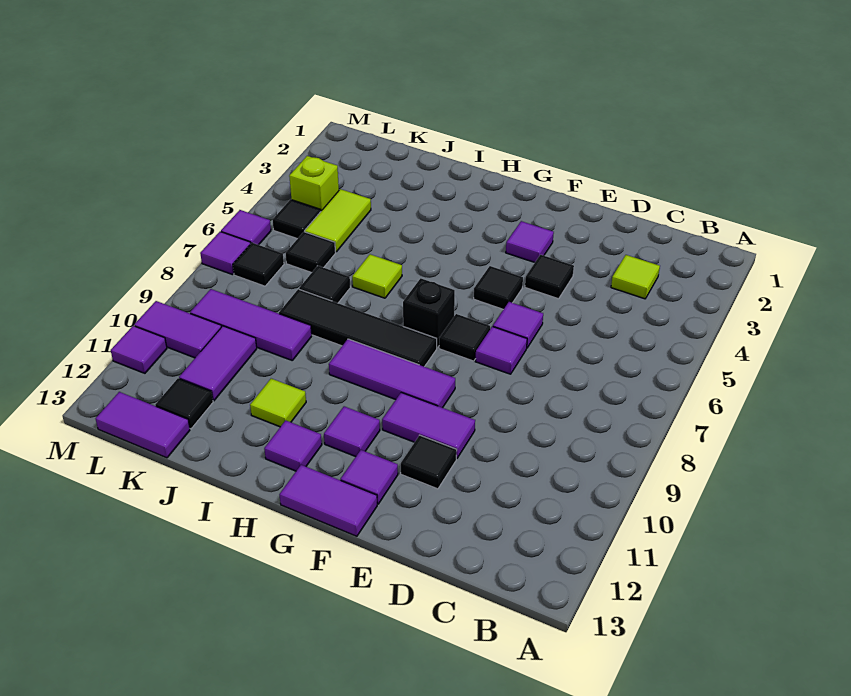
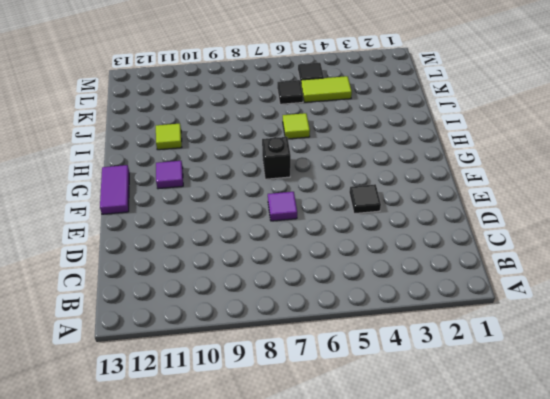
none -> lime tile C3 level 1
none -> purple tile E6 level 1
none -> purple tile E10:F10 level 1
none -> black tile E11 level 1

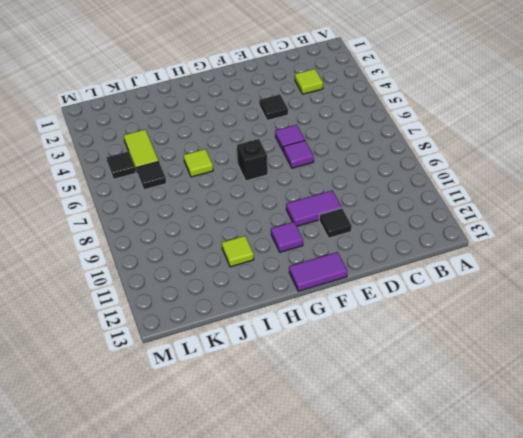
none -> purple tile F3 level 1
none -> black tile F5 level 1
none -> black tile F7 level 1
none -> purple tile F9:H9 level 1

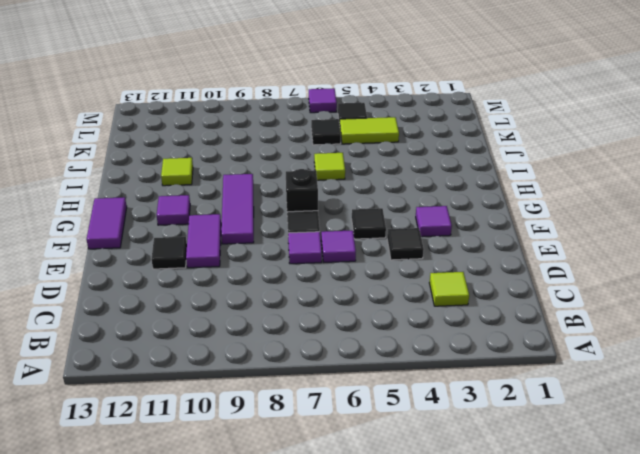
none -> purple tile F12 level 1
none -> black tile G8:J8 level 1
none -> purple tile H12 level 1
none -> black tile J7 level 1

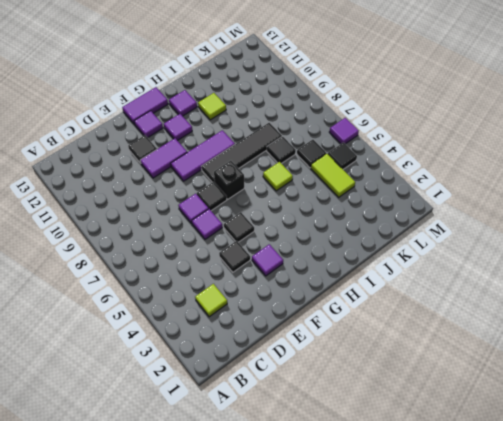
none -> purple tile J9:L9 level 1
none -> purple tile K10:K11 level 1
none -> black tile K12 level 1
none -> purple tile K13:L13 level 1

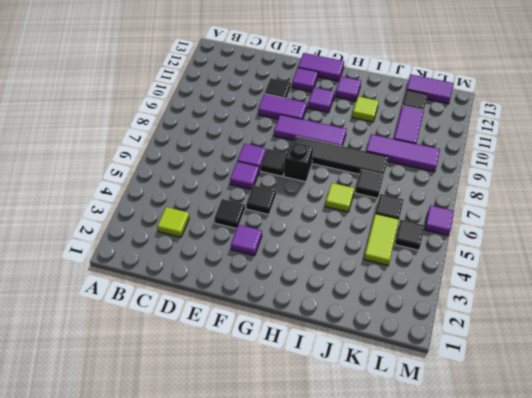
none -> lime brick L4 level 1
none -> black tile L7 level 1
none -> purple tile L10:M10 level 1
none -> purple tile M7 level 1

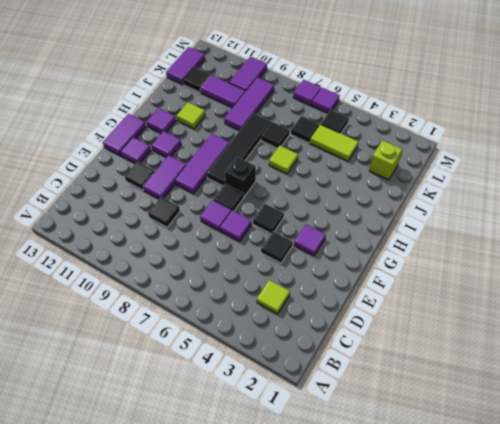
black tile D9 level 1 -> black tile L7 level 1
lime brick K2 level 1 -> lime brick L4 level 1
none -> purple tile M11 level 1

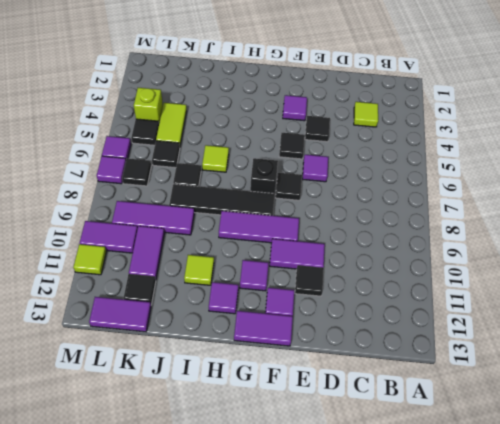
lime tile M11 level 1 -> purple tile M11 level 1
none -> purple tile E7 level 1

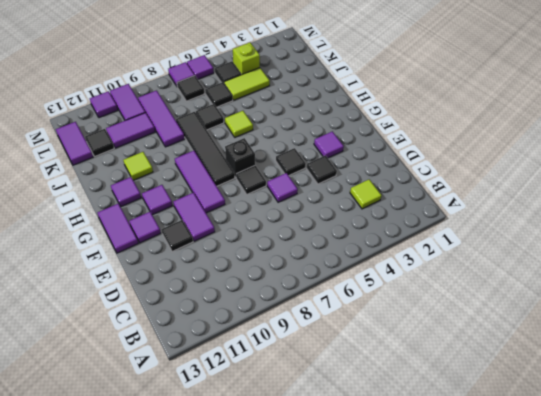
none -> purple tile E7 level 1

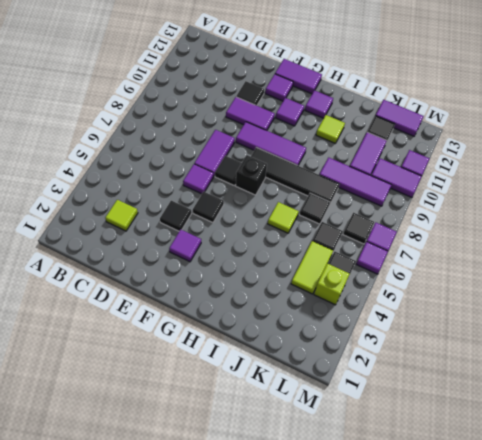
purple tile E7:E8 level 1 -> purple tile E7 level 1

